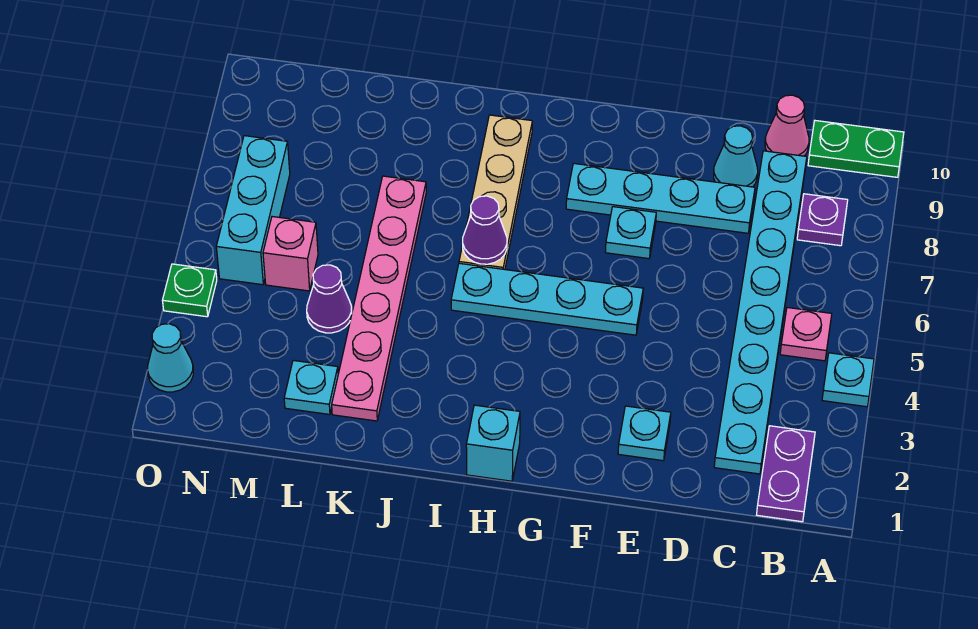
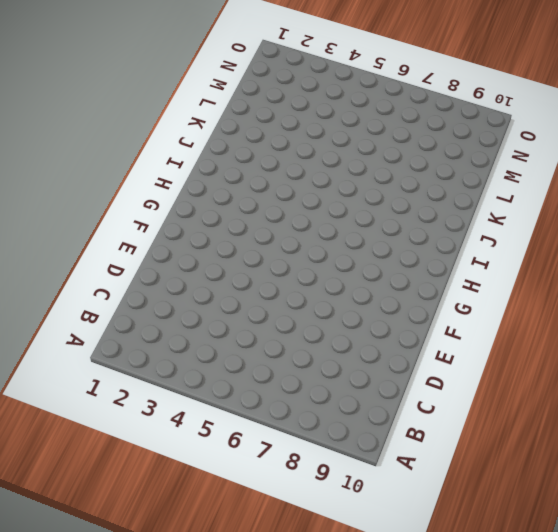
none -> cyan plate A4 level 1
none -> green plate A10:B10 level 1
none -> purple plate B1:B2 level 1

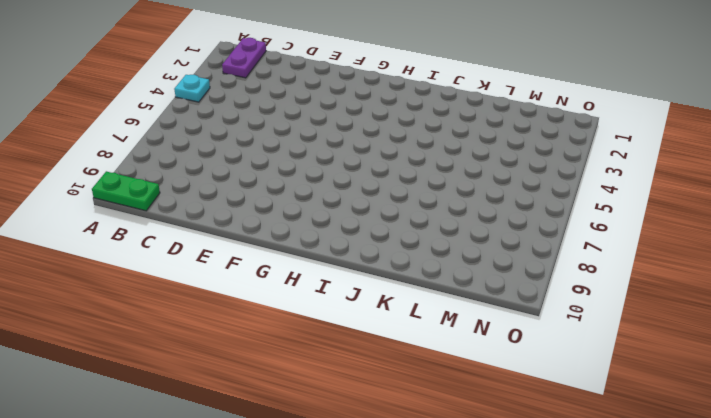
none -> pink plate B5 level 1
none -> purple plate B8 level 1
none -> cyan plate C2:C9 level 1

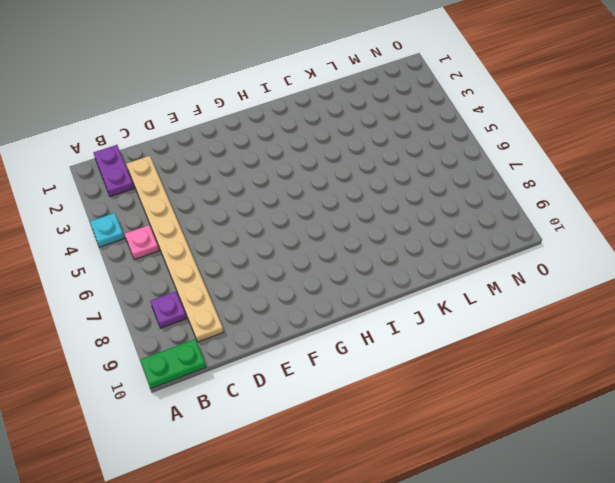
tan plate C2:C9 level 1 -> cyan plate C2:C9 level 1
none -> pink cone C10 level 1
none -> cyan plate D8:G8 level 1
none -> cyan cone D9 level 1

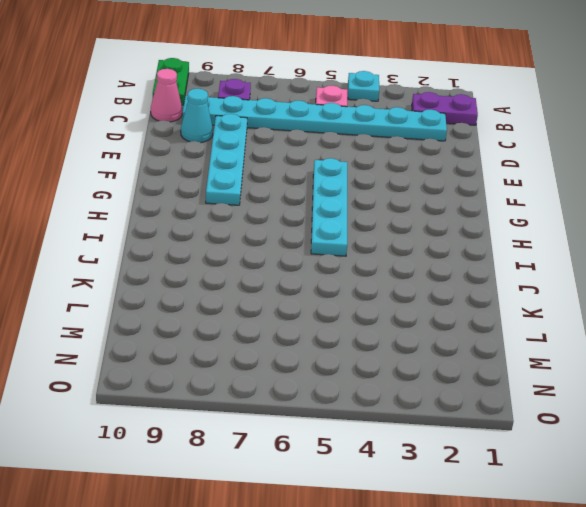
none -> cyan plate E2 level 1
none -> cyan plate F7 level 1
none -> cyan brick H1 level 1

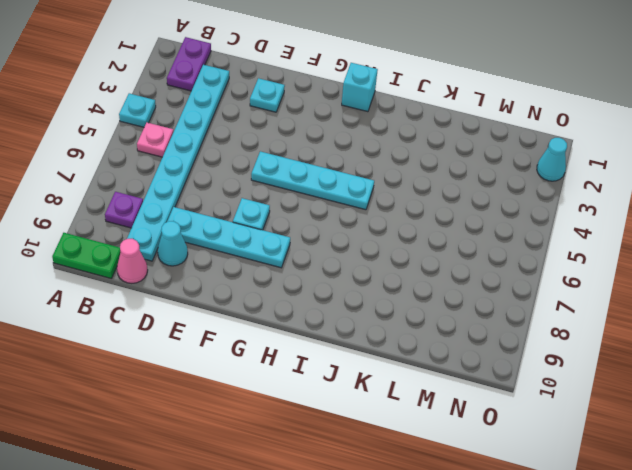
none -> tan plate I6:I9 level 1
none -> pink plate K2:K7 level 1
none -> cyan plate L2 level 1

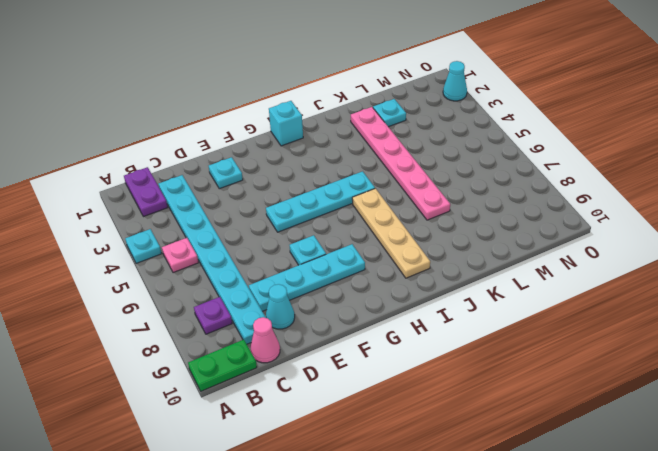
none -> purple cone L4 level 1
none -> pink brick M5 level 1
none -> cyan brick N5:N7 level 1

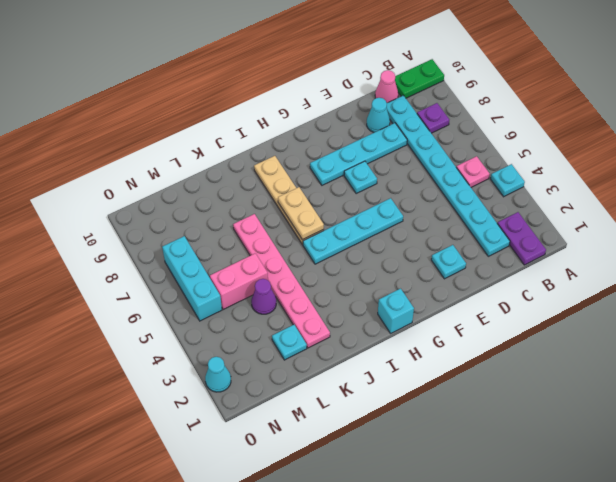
tan plate I6:I7 level 2 -> purple cone I6 level 2
pink brick L5:M5 level 1 -> pink brick M5 level 1
none -> green plate O4 level 1

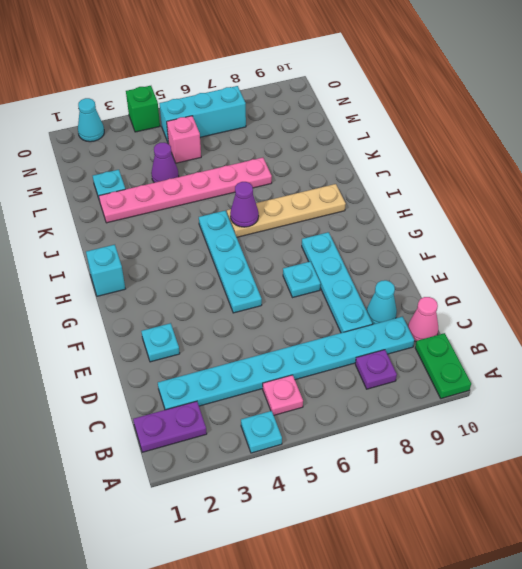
green brick O4 level 1 -> green plate O4 level 1

